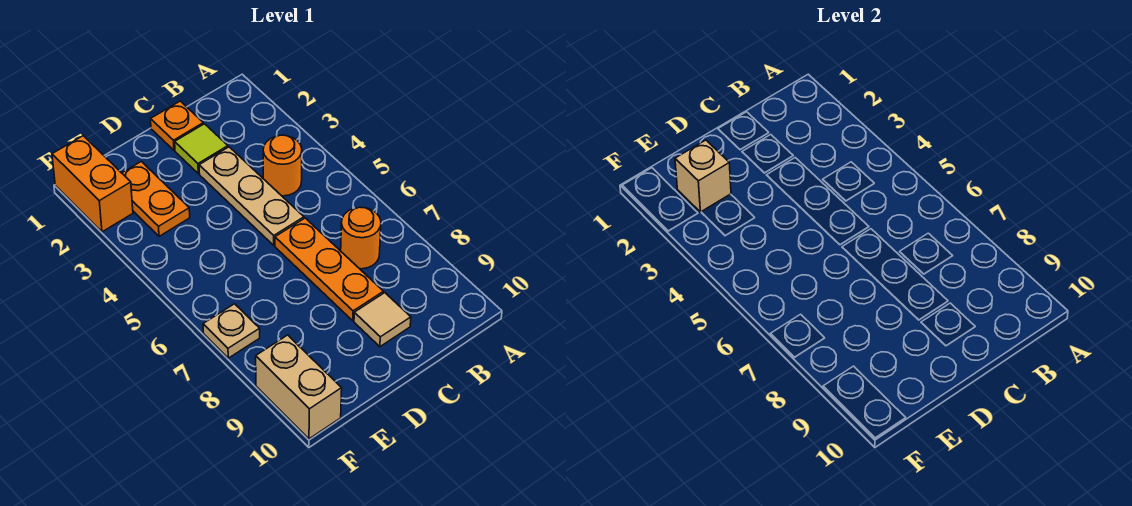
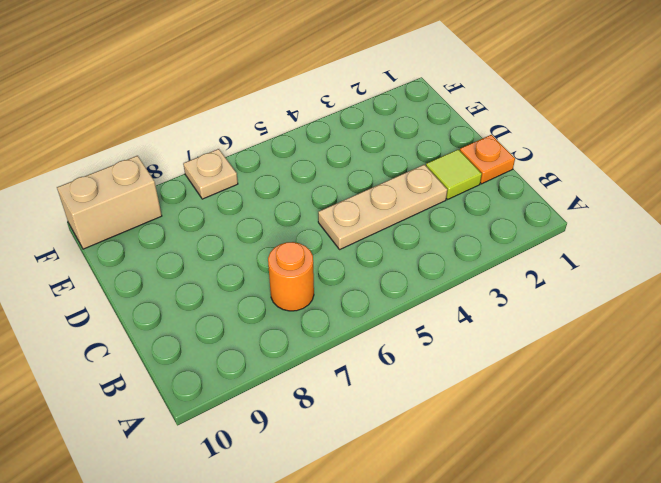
none -> orange round brick B4 level 1
none -> orange plate C6:C8 level 1
none -> tan tile C9 level 1

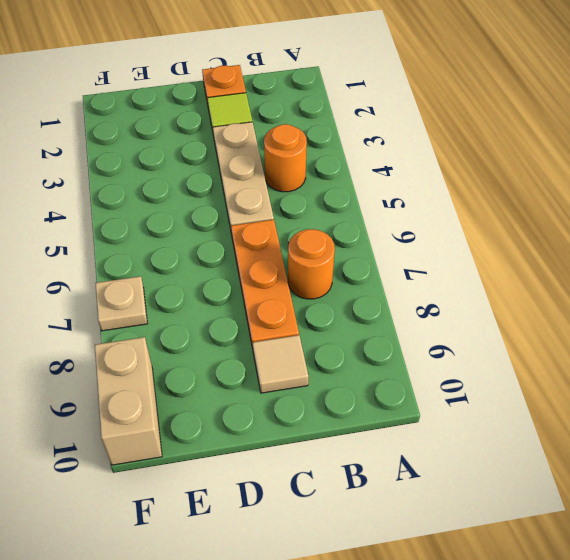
none -> orange plate E2:E3 level 1
none -> orange brick F1:F2 level 1
none -> tan brick E2 level 2

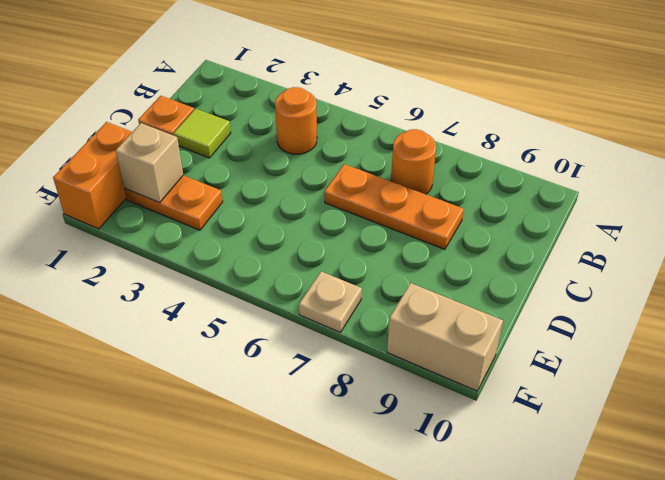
orange brick E1:F1 level 1 -> orange brick F1:F2 level 1
none -> tan plate C3:C5 level 1
none -> tan tile C9 level 1

